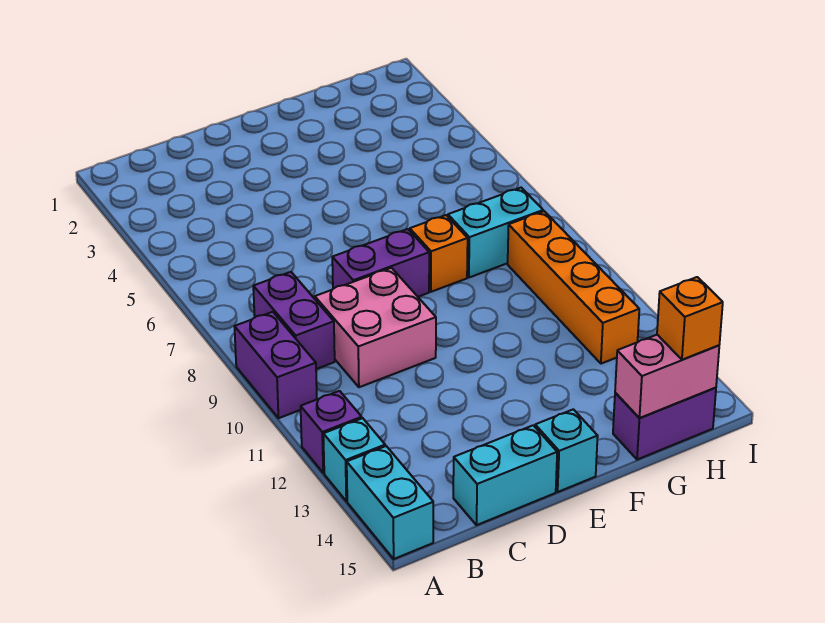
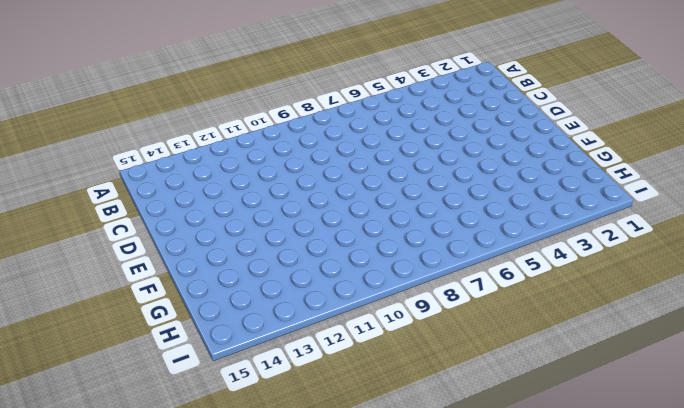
none -> purple brick A9:A10 level 1
none -> purple brick A12 level 1
none -> cyan brick A13 level 1

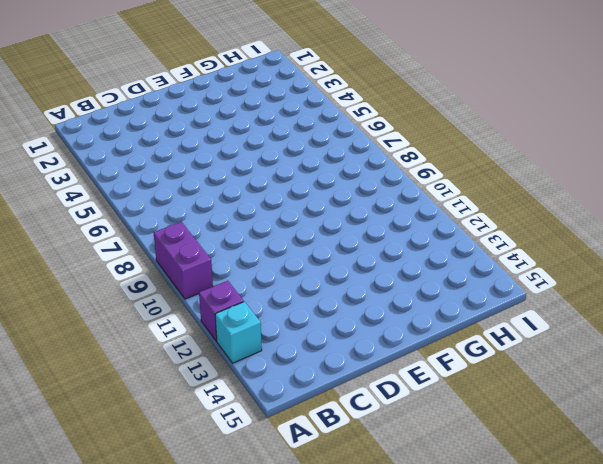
none -> cyan brick A14:A15 level 1
none -> purple brick B8:B9 level 1
none -> pink brick C9:D10 level 1

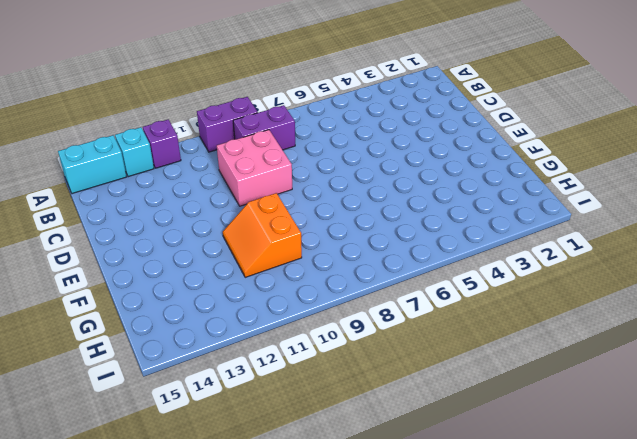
orange slope F10:G11 level 1 top 10 -> none
none -> cyan brick C15:D15 level 1
none -> purple brick D8:E8 level 1
none -> cyan brick E15 level 1

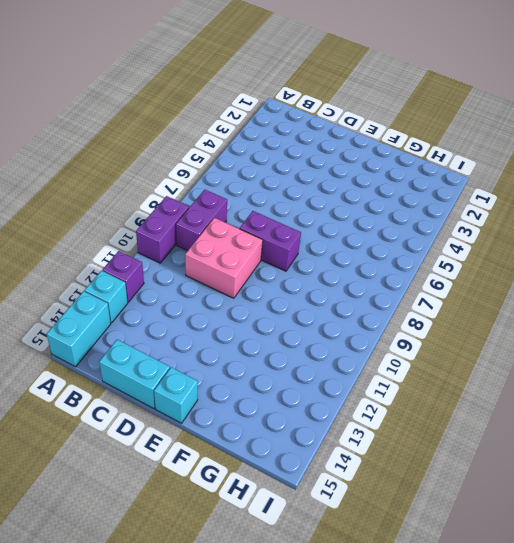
none -> orange brick F8 level 1
none -> cyan brick G8:H8 level 1
none -> purple brick G15:H15 level 1

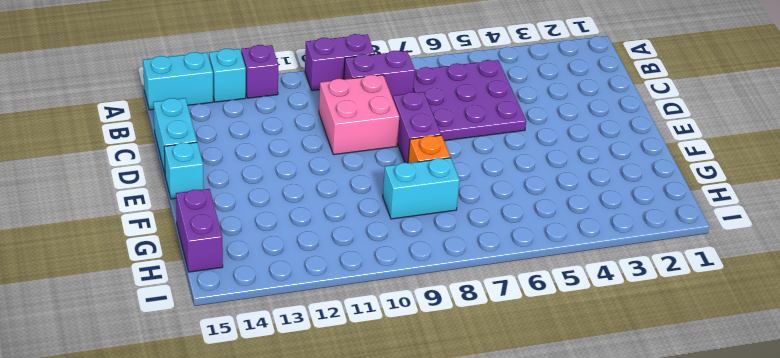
purple plate B5:D7 level 1 -> none
cyan brick G8:G9 level 1 -> cyan brick G8:H8 level 1
none -> orange brick H9:H12 level 1
none -> pink brick G15:H15 level 2
none -> orange brick H15 level 3

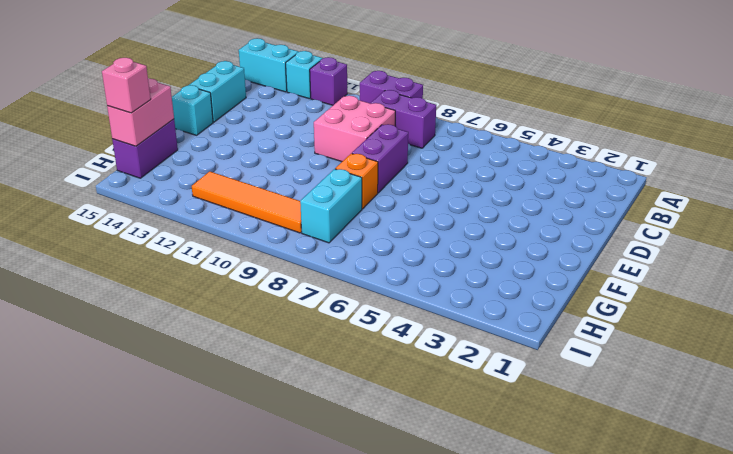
orange tile H9:H12 level 1 -> orange brick H9:H12 level 1
pink brick H15 level 3 -> orange brick H15 level 3

